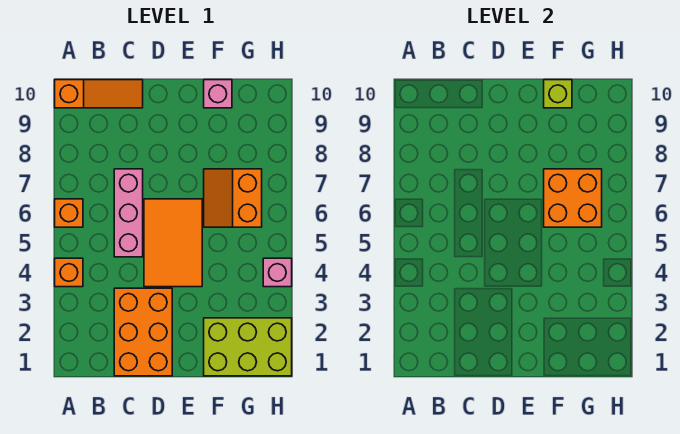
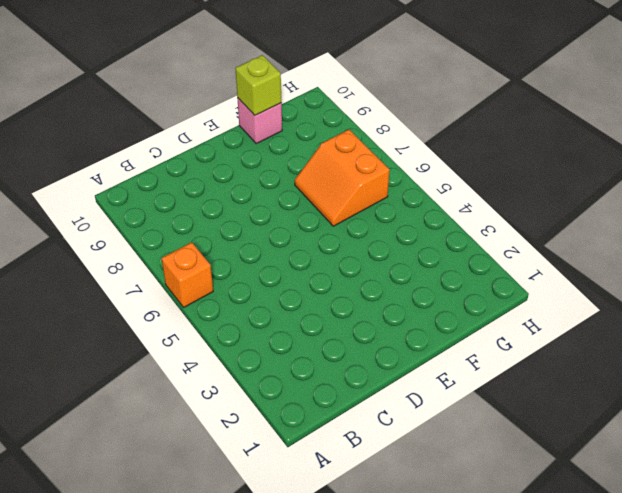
none -> orange brick A4 level 1
none -> orange slope A10:C10 level 1 top A
none -> orange brick C1:D3 level 1

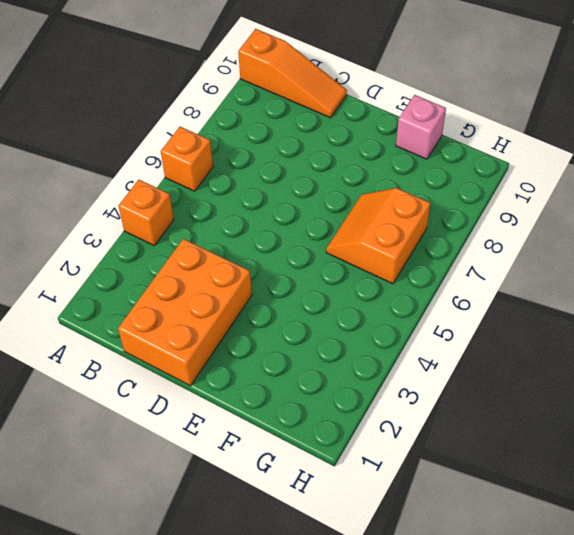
none -> pink brick C5:C7 level 1
none -> orange tile D4:E6 level 1
none -> lime brick F1:H2 level 1

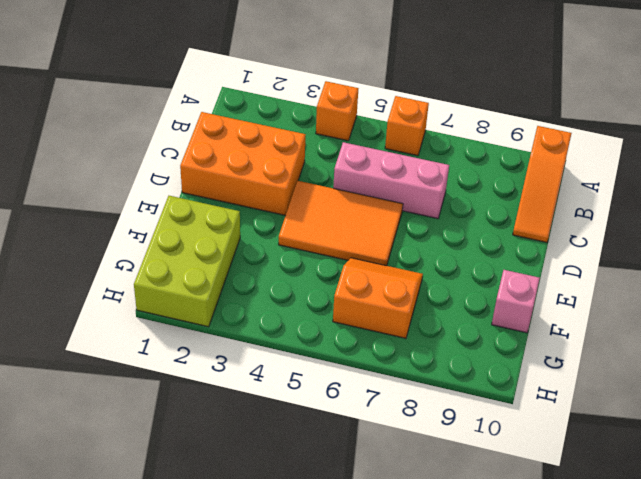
none -> pink brick H4 level 1
none -> orange brick F6:G7 level 2
none -> lime brick F10 level 2

